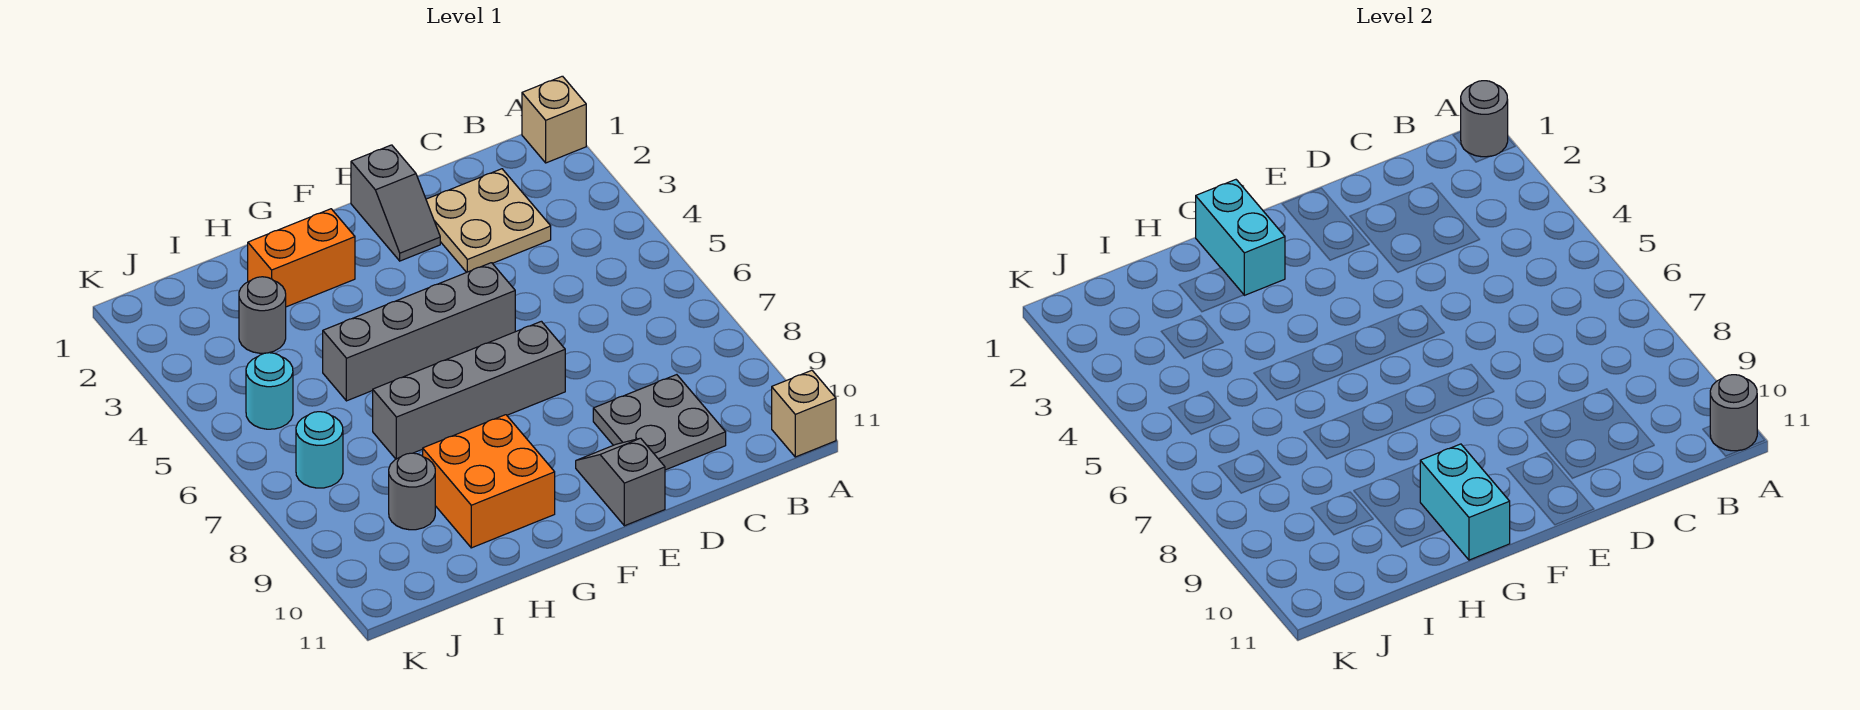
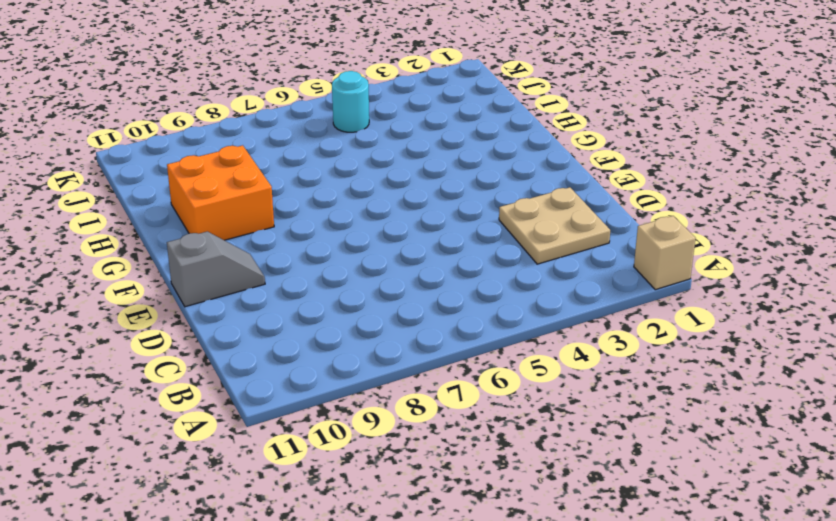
none -> tan brick A11 level 1
none -> grey plate C9:D10 level 1
none -> grey slope E1:E2 level 1 top 1

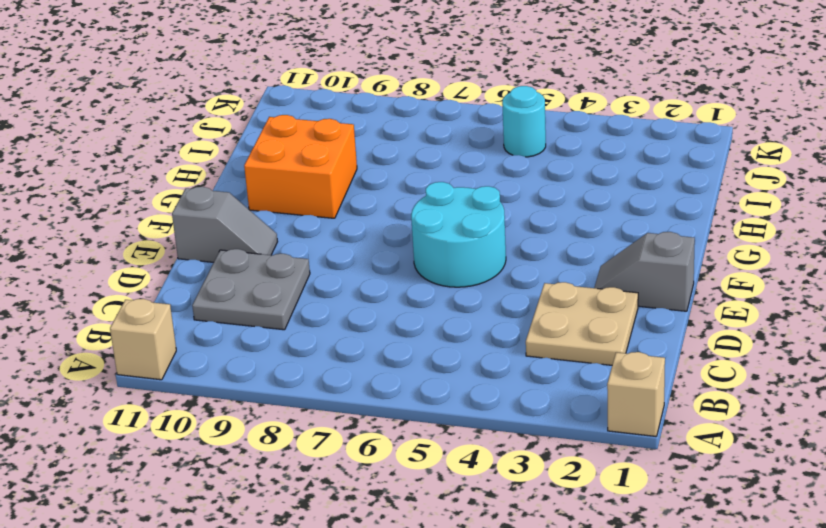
cyan round brick E5:F6 level 1 -> grey brick E5:H5 level 1
none -> grey brick E7:H7 level 1
none -> orange brick G2:H2 level 1
none -> grey round brick I3 level 1

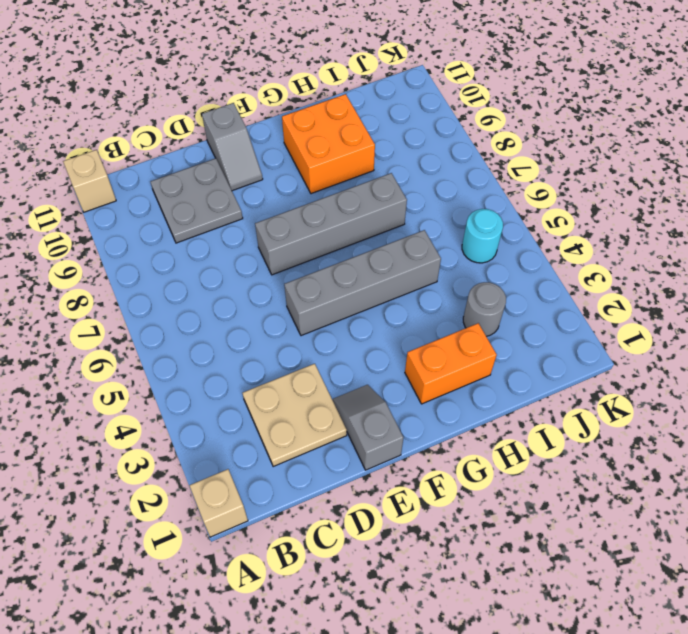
none -> grey round brick I9 level 1
none -> cyan round brick J7 level 1
none -> grey round brick A1 level 2

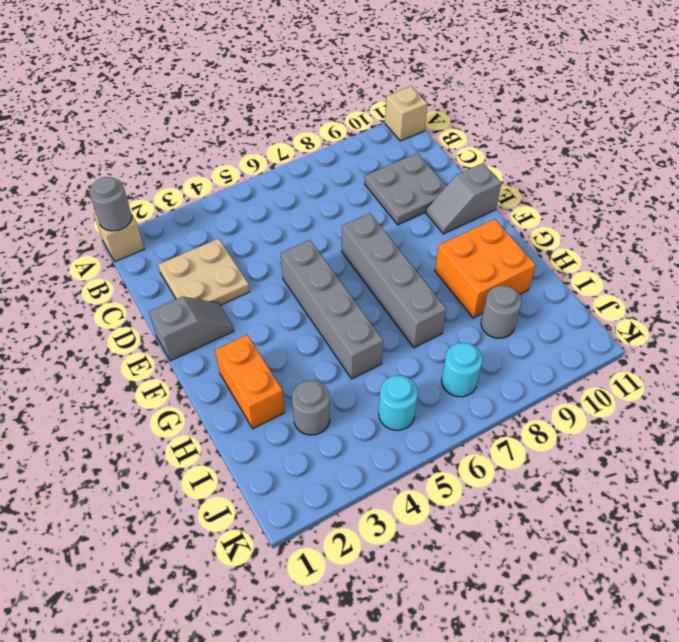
none -> grey round brick A11 level 2
none -> cyan brick G1:G2 level 2
none -> cyan brick G10:G11 level 2

